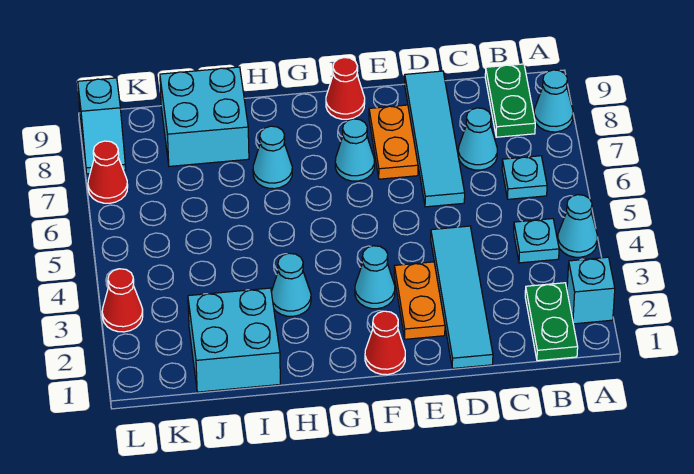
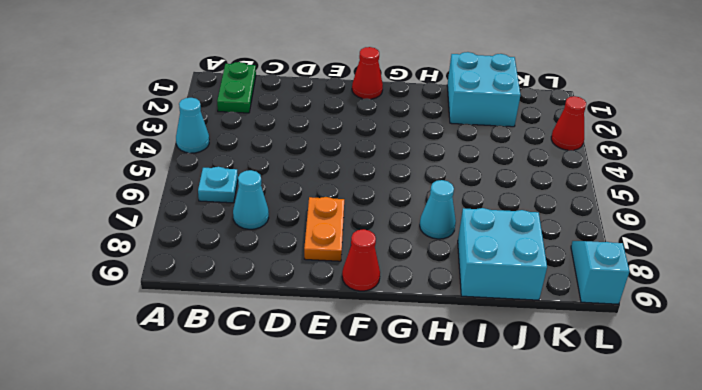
none -> cyan brick A2 level 1
none -> cyan cone A8 level 1
none -> cyan plate B4 level 1

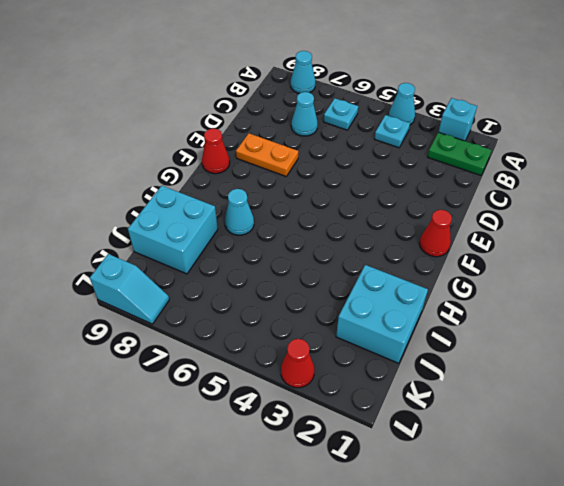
none -> green plate B8:B9 level 1
none -> cyan tile D1:D4 level 1
none -> cyan tile D6:D9 level 1

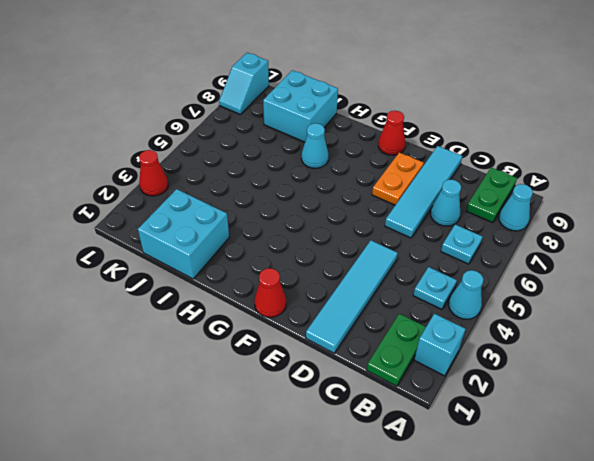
none -> orange plate E2:E3 level 1
none -> cyan cone F3 level 1
none -> cyan cone F7 level 1

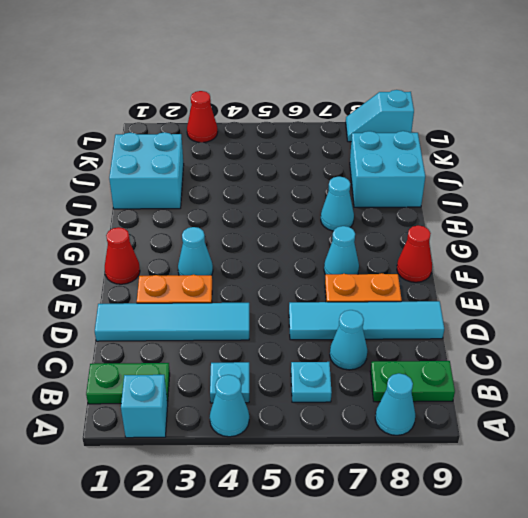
none -> cyan cone H3 level 1
none -> red cone L7 level 1

